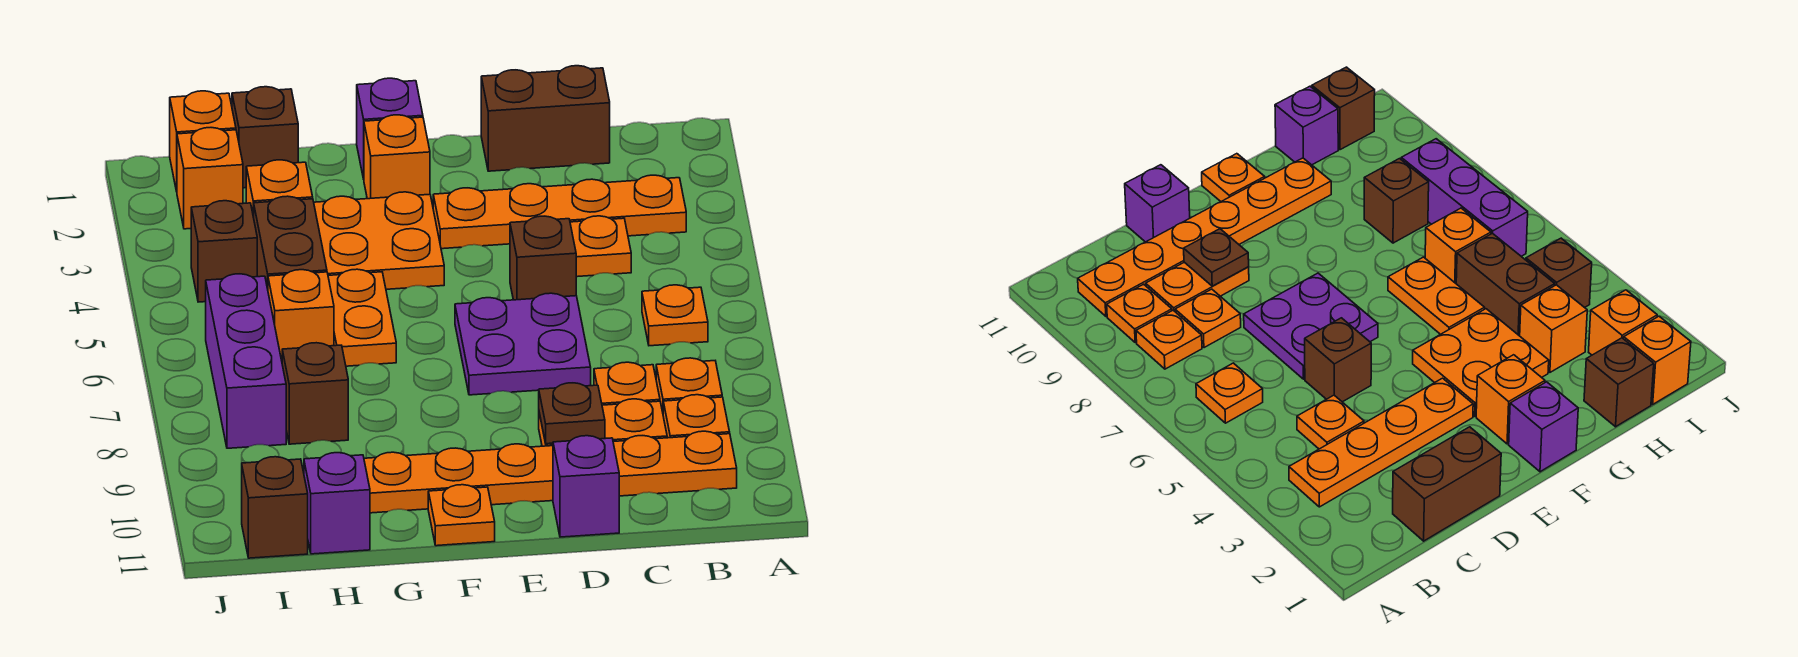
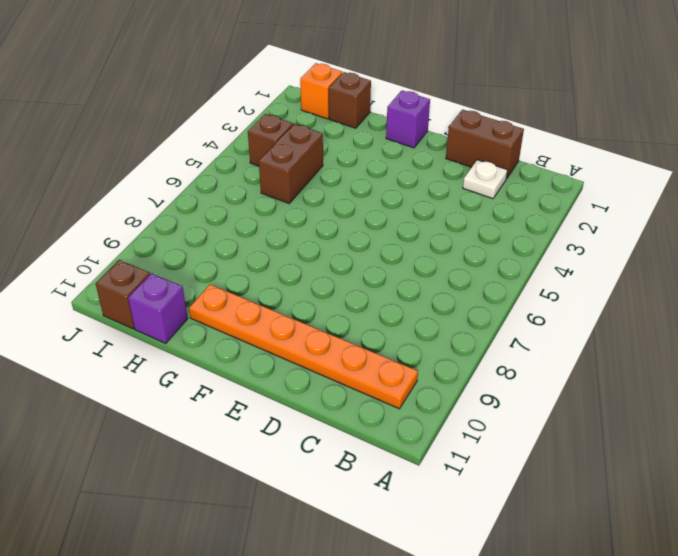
white plate C2 level 1 -> none
none -> orange plate B3:E3 level 1
none -> orange plate B6 level 1
none -> orange plate B8 level 1

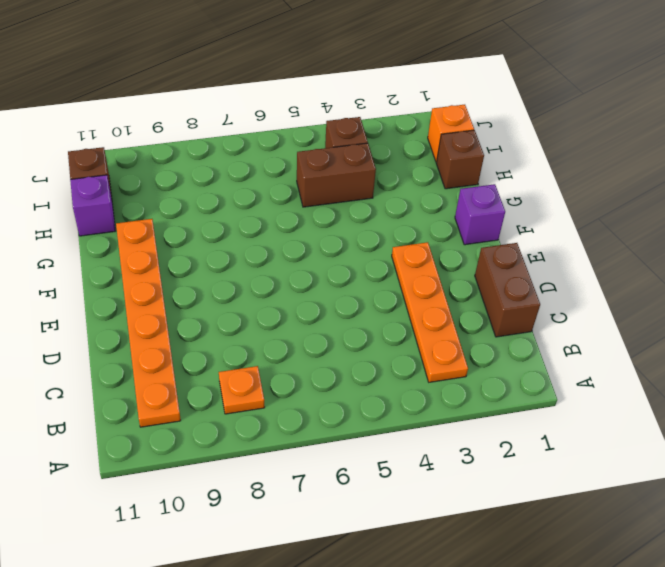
none -> orange plate B6 level 1
none -> orange plate B9 level 1
none -> orange plate C4 level 1

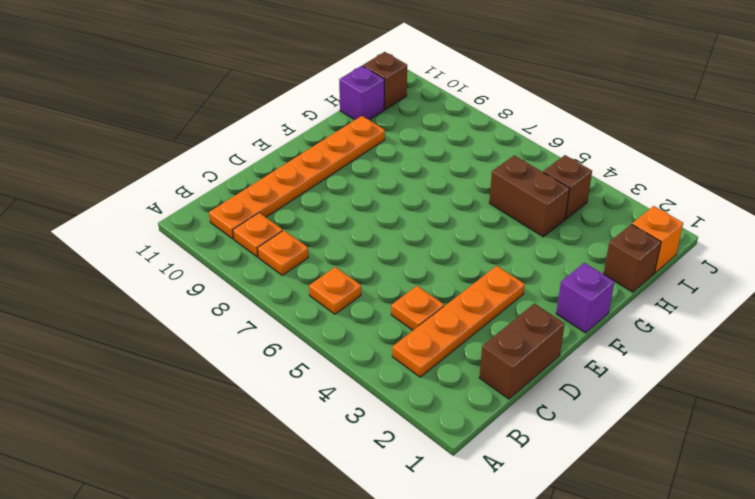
none -> orange plate C8 level 1
none -> orange plate C9:D9 level 1
none -> brown brick D5 level 1

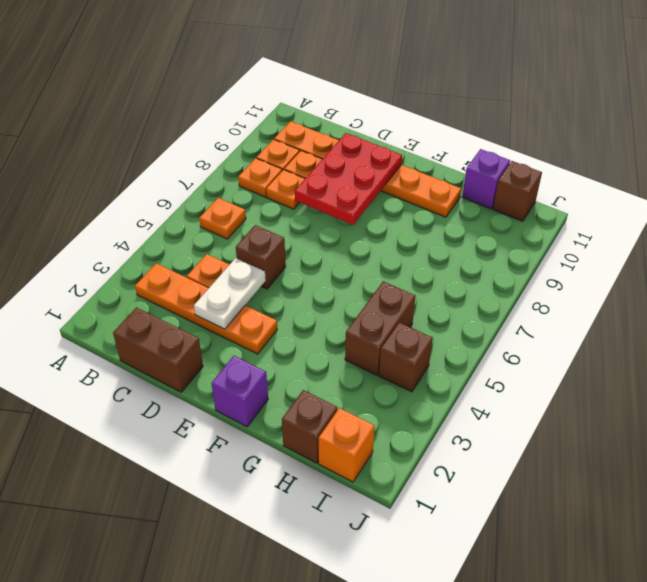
white plate D3:D4 level 2 -> none
red plate D8:E10 level 2 -> brown plate D9 level 2
none -> purple plate D6:E7 level 1
none -> purple brick D11 level 1
none -> orange brick F2 level 1

